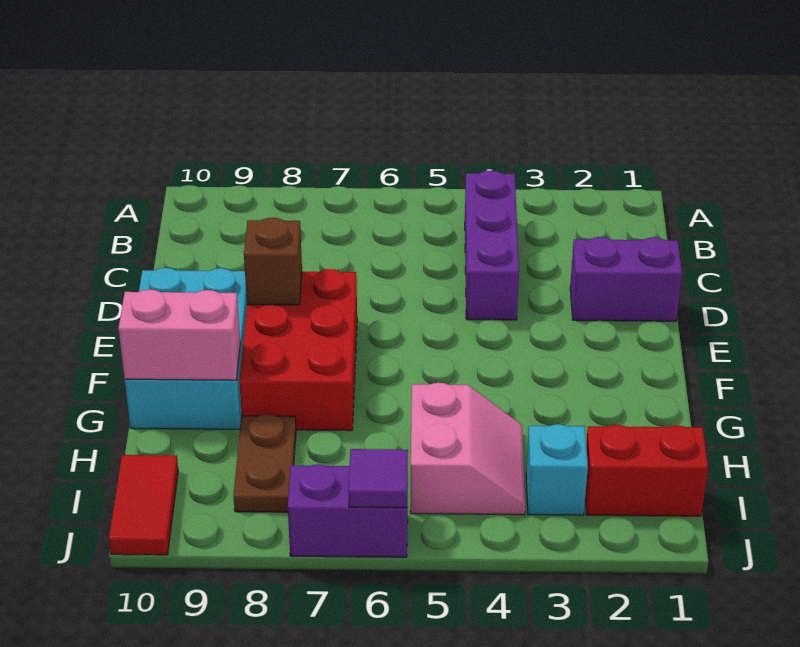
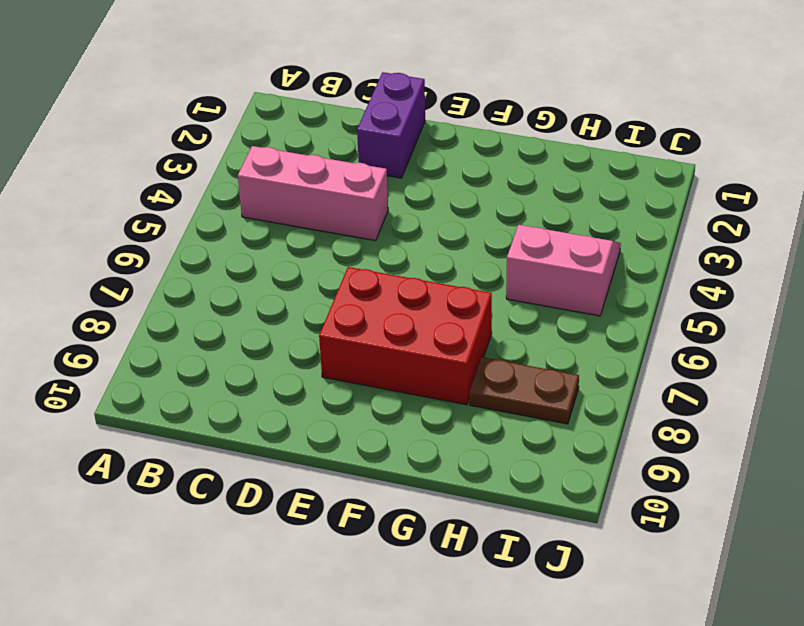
pink brick B4:D4 level 1 -> purple brick B4:D4 level 1
none -> cyan brick E9:G10 level 1
none -> red brick I1:I2 level 1
none -> cyan brick I3 level 1

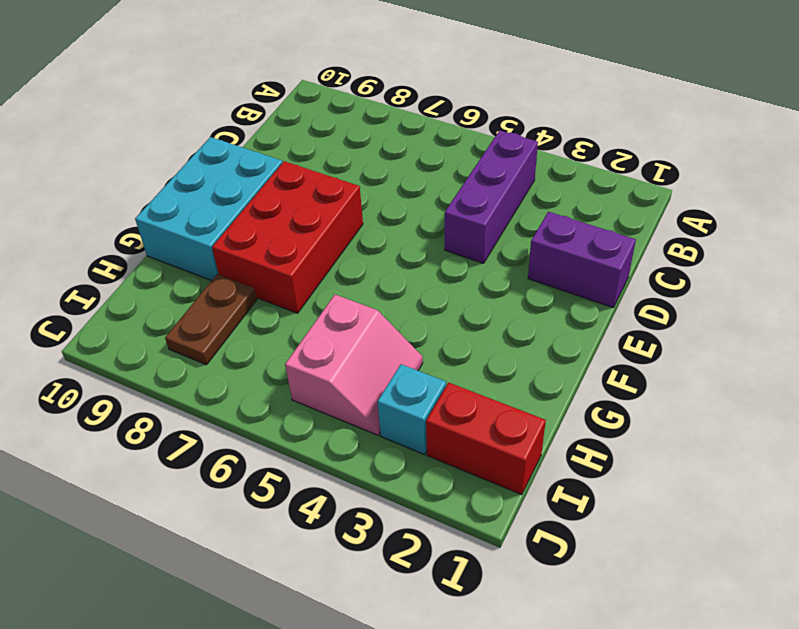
none -> red tile I10:J10 level 1
none -> purple brick J6:J7 level 1
none -> brown brick E8 level 2

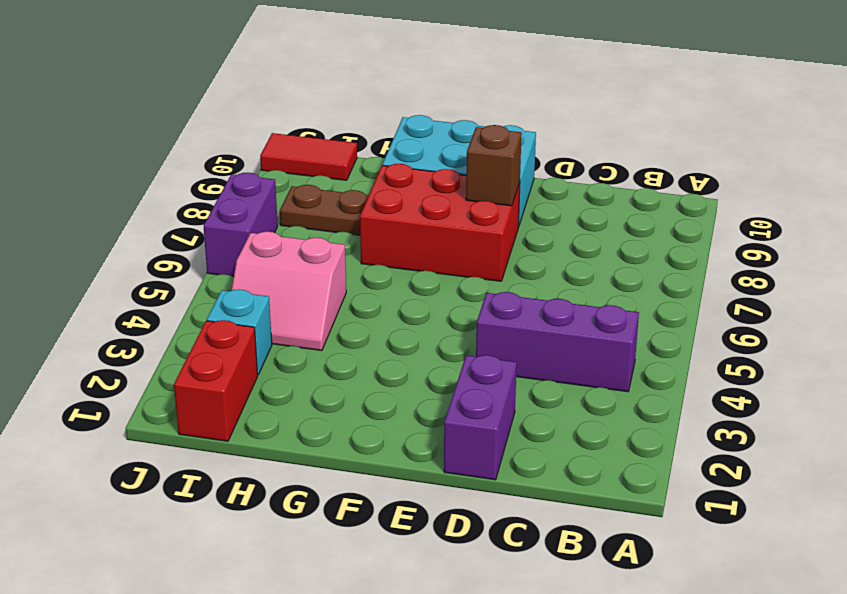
none -> pink brick G9:G10 level 2
none -> purple tile J6 level 2

